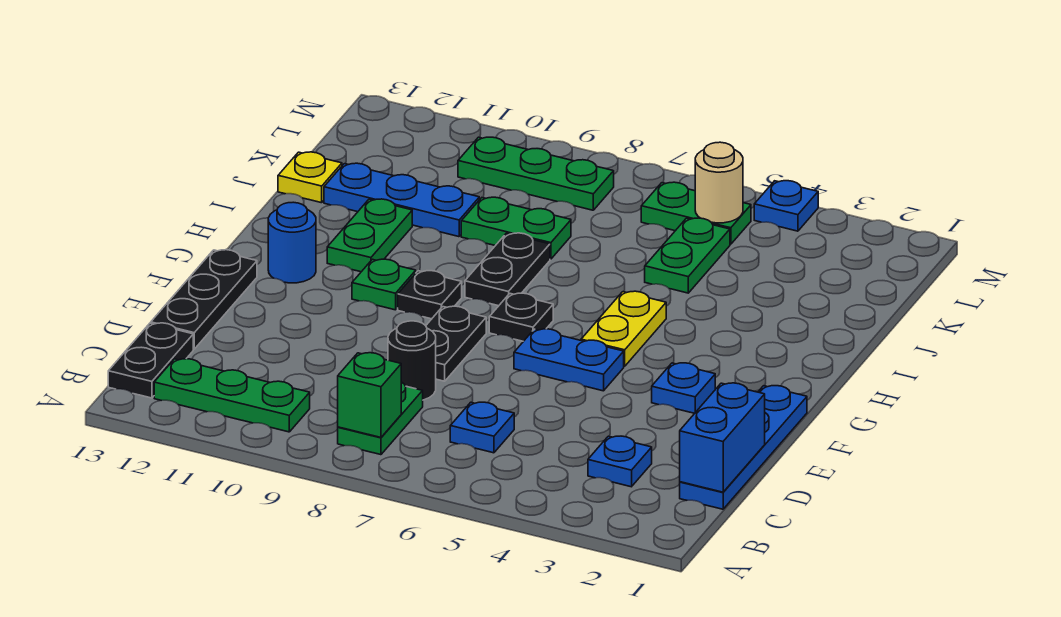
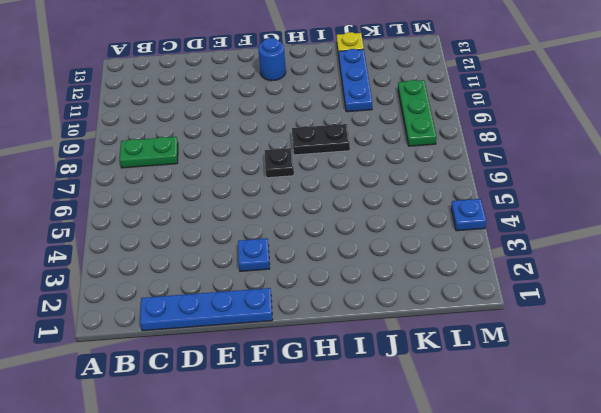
none -> green plate B10:B12 level 1
none -> black plate B13:C13 level 1
none -> blue plate C3 level 1

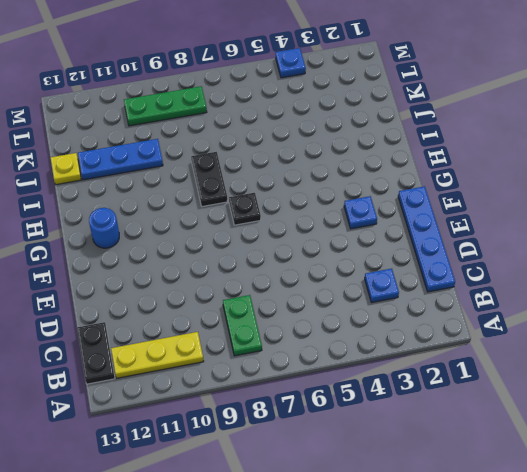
yellow plate B10:B12 level 1 -> green plate B10:B12 level 1
none -> blue plate C6 level 1
none -> black round brick D8 level 1
none -> black plate D13:F13 level 1

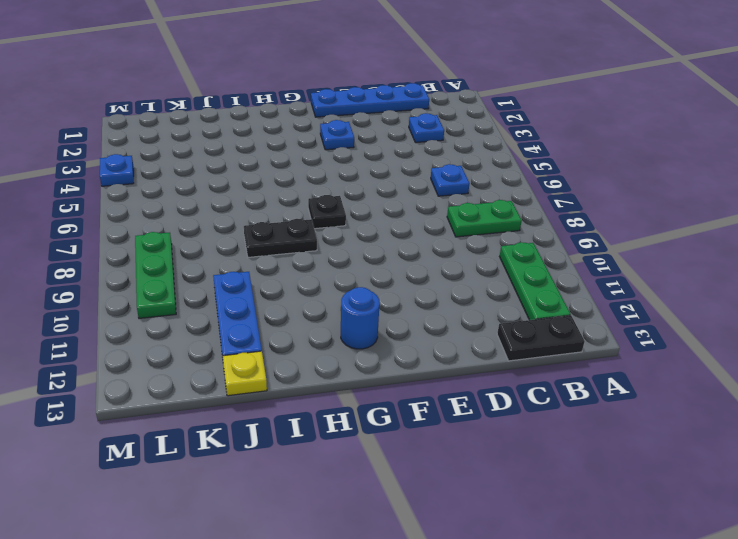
none -> black round brick D8 level 1
none -> black plate D13:F13 level 1
none -> black plate E8:F8 level 1

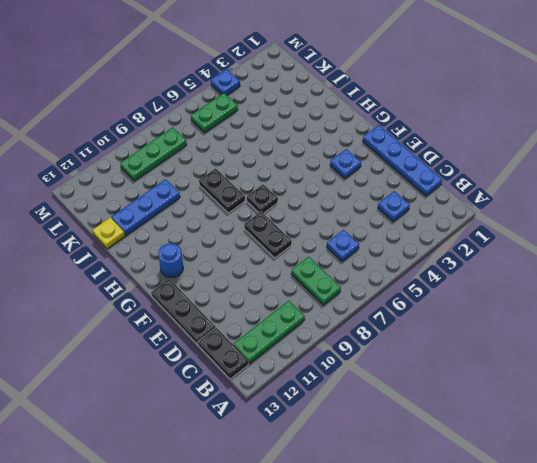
none -> black round brick D8 level 1
none -> blue plate F5:F6 level 1
none -> yellow plate G5:H5 level 1

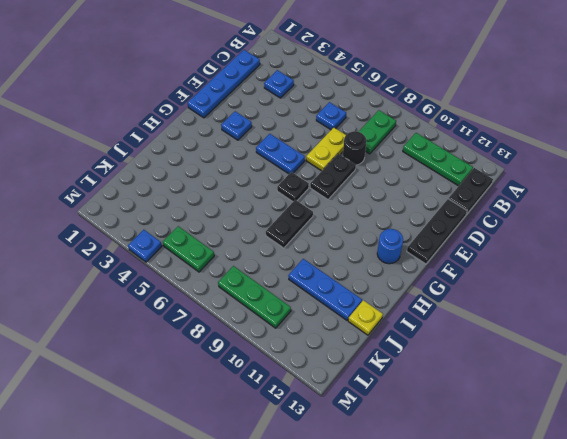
yellow plate D7:E7 level 1 -> yellow plate G5:H5 level 1
none -> black plate G9 level 1
none -> green plate G10 level 1
none -> green plate H11:I11 level 1

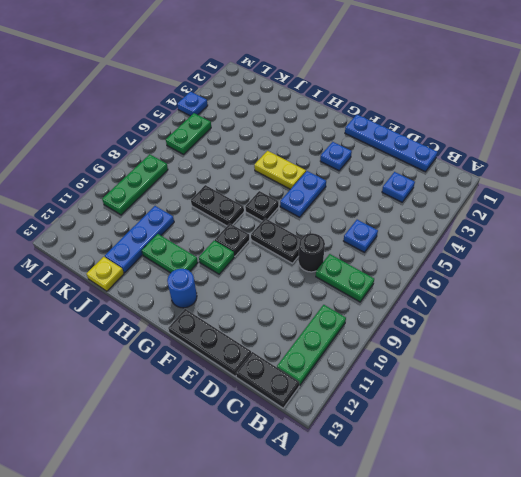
none -> green plate J5:K5 level 1
none -> green plate J8:J9 level 1
none -> green brick B8 level 2

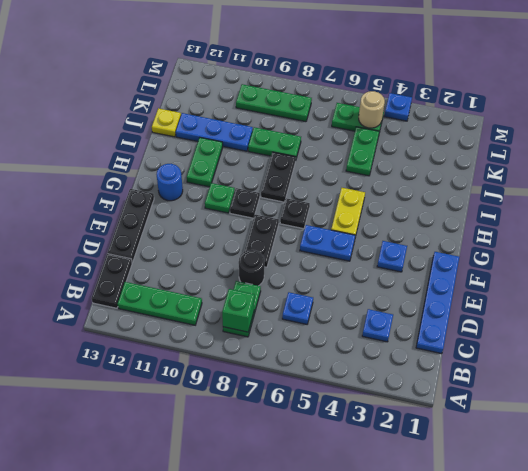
none -> blue brick C1:D1 level 2

